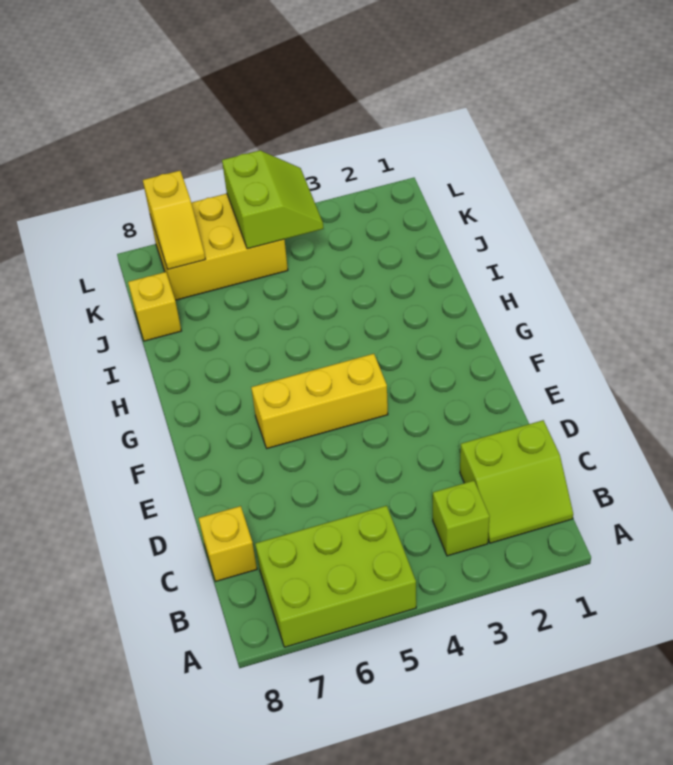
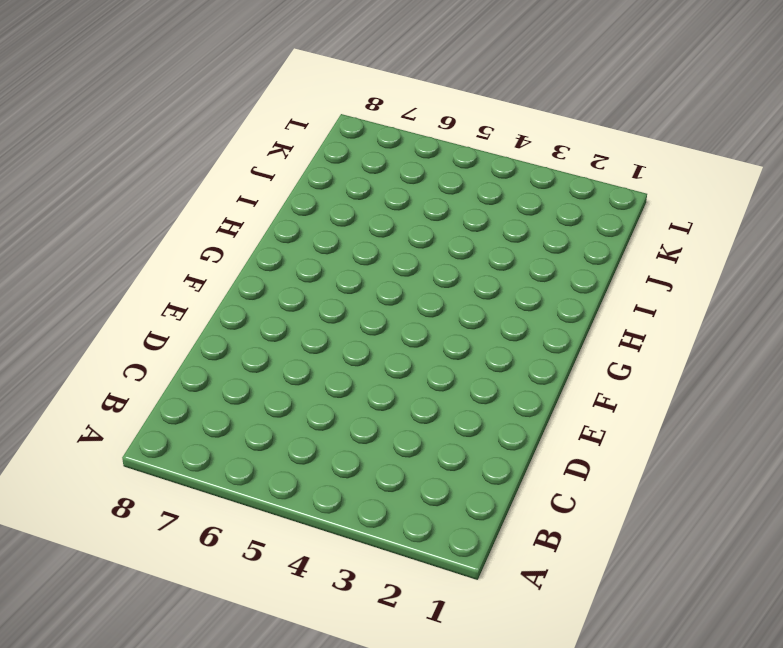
none -> lime brick A5:B7 level 1
none -> lime slope B1:C2 level 1 top C

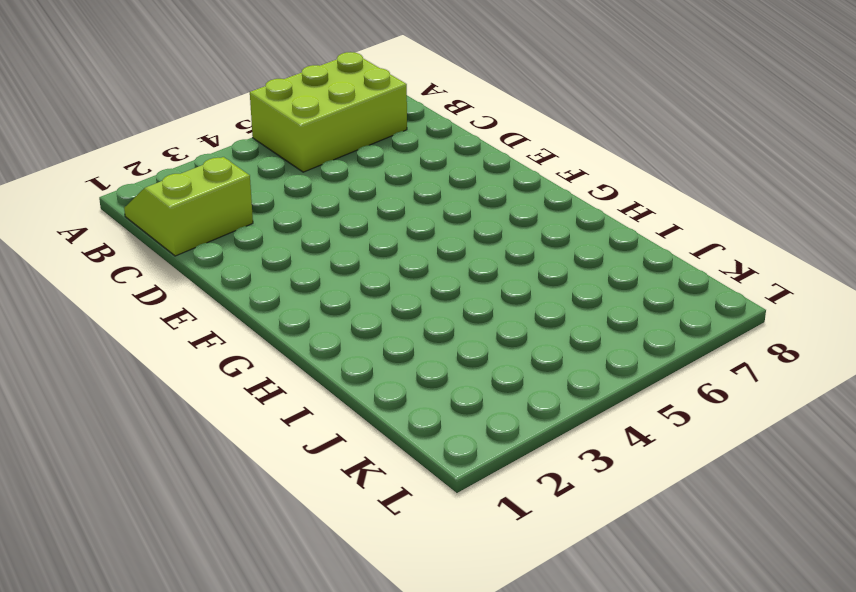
none -> lime brick B3 level 1
none -> yellow brick C8 level 1

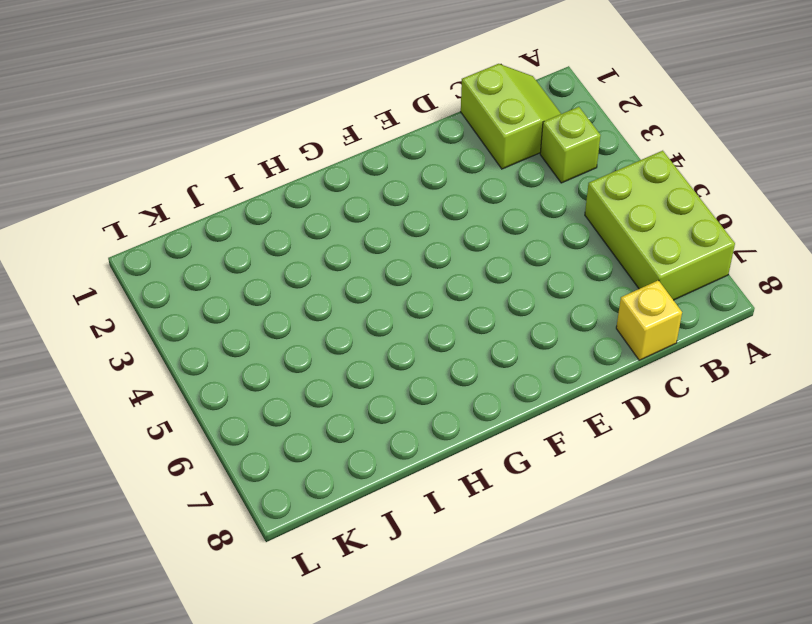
none -> yellow brick F4:F6 level 1
none -> yellow brick J8 level 1

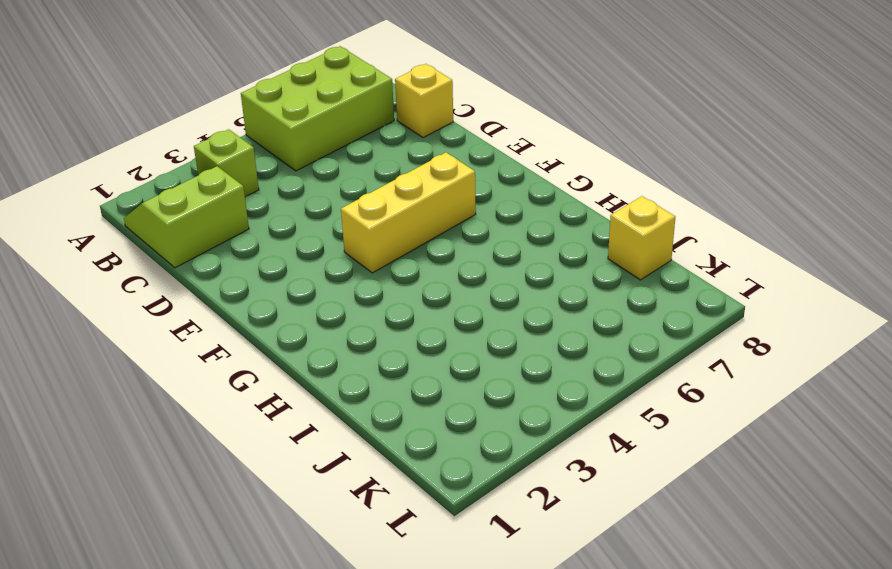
none -> yellow brick K5:L7 level 1
none -> lime slope K4:L5 level 2 top 5

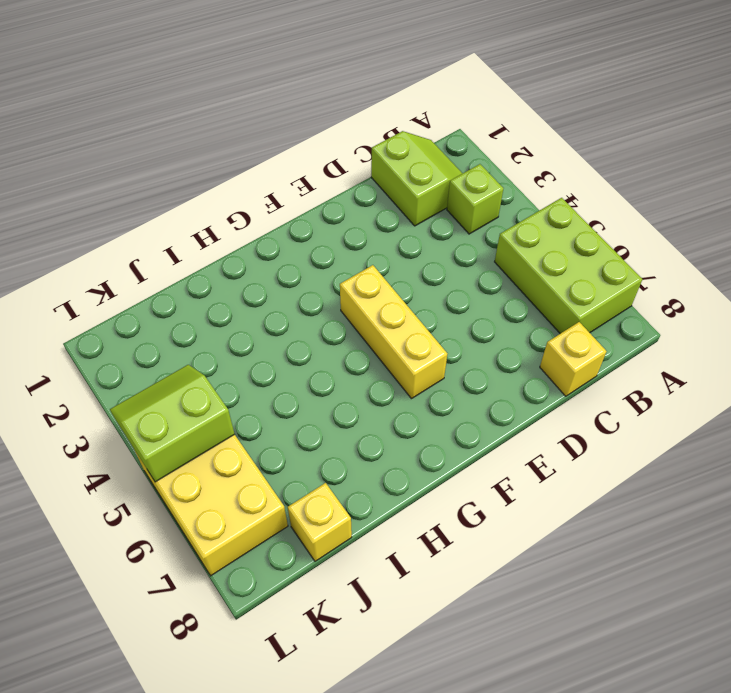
none -> yellow slope K7:L7 level 2 top L

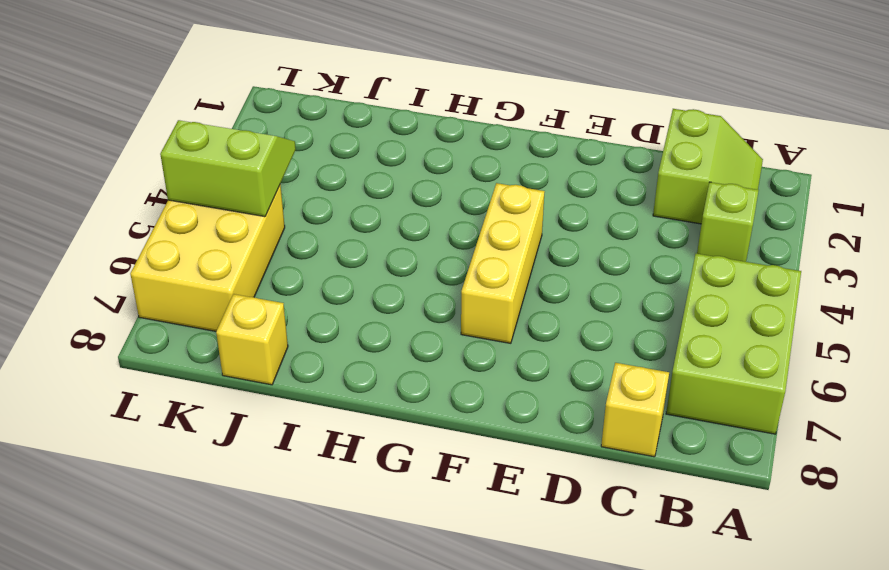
none -> yellow slope K7:L7 level 2 top L

